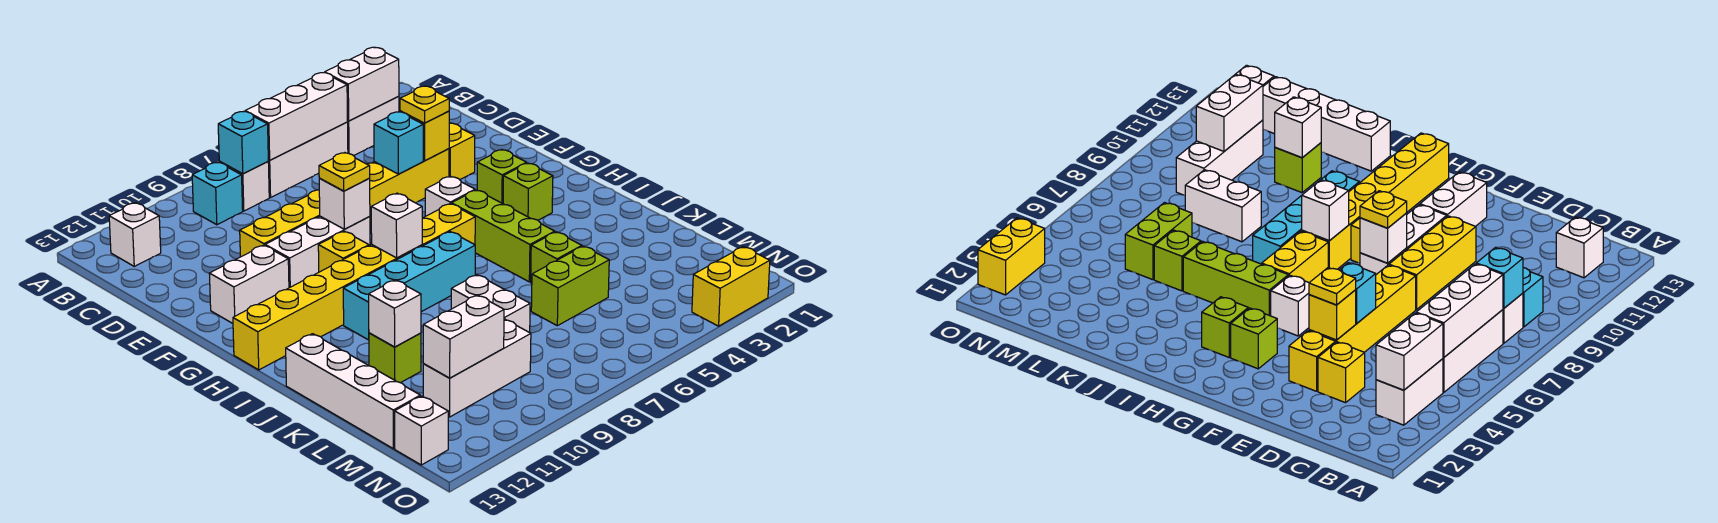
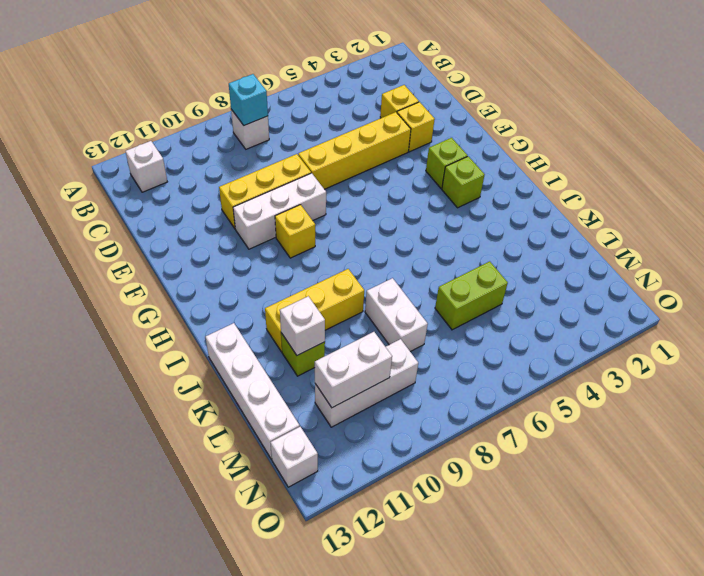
yellow brick J9:J11 level 1 -> none
none -> white brick B3:B4 level 1
none -> white brick B5:B7 level 1
none -> cyan brick B9 level 1
none -> white brick F11:F12 level 1

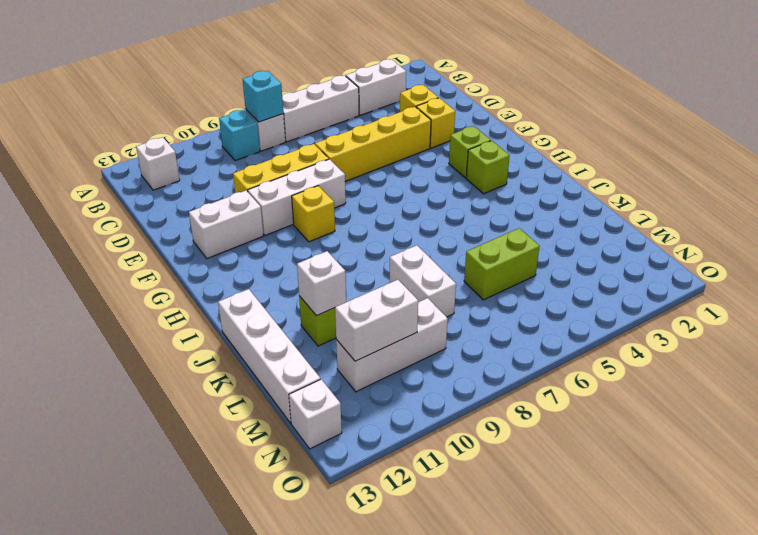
none -> white brick G5 level 1
none -> lime brick H5:J5 level 1
none -> yellow brick H6:H7 level 1
none -> yellow brick H8:H13 level 1

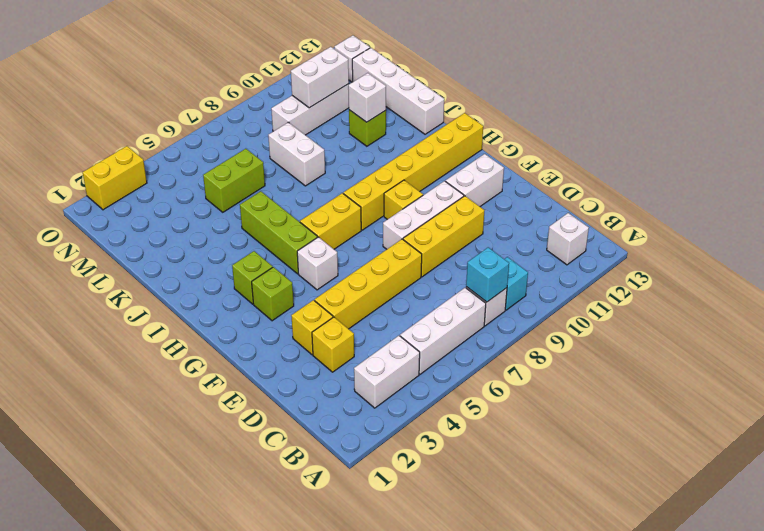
none -> cyan brick I7:I10 level 1
none -> lime brick K5 level 1
none -> white brick B3:B4 level 2
none -> white brick B5:B7 level 2

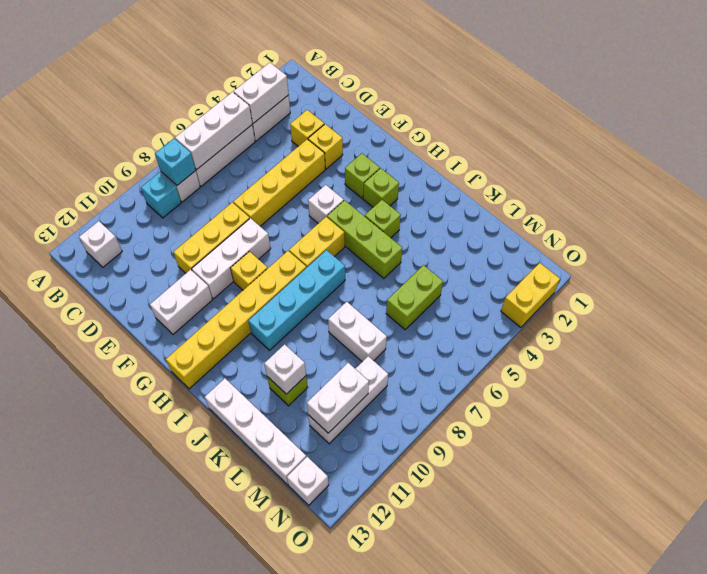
lime brick I4 level 1 -> lime brick K5 level 1
none -> yellow brick E4 level 2
none -> cyan brick E5 level 2
none -> white brick F8 level 2
none -> white brick H8 level 2

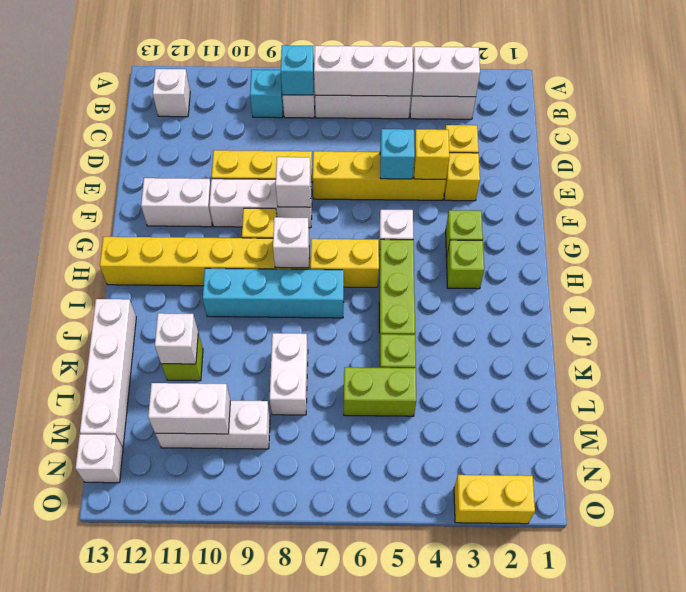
none -> yellow plate E4 level 3
none -> yellow plate F8 level 3

